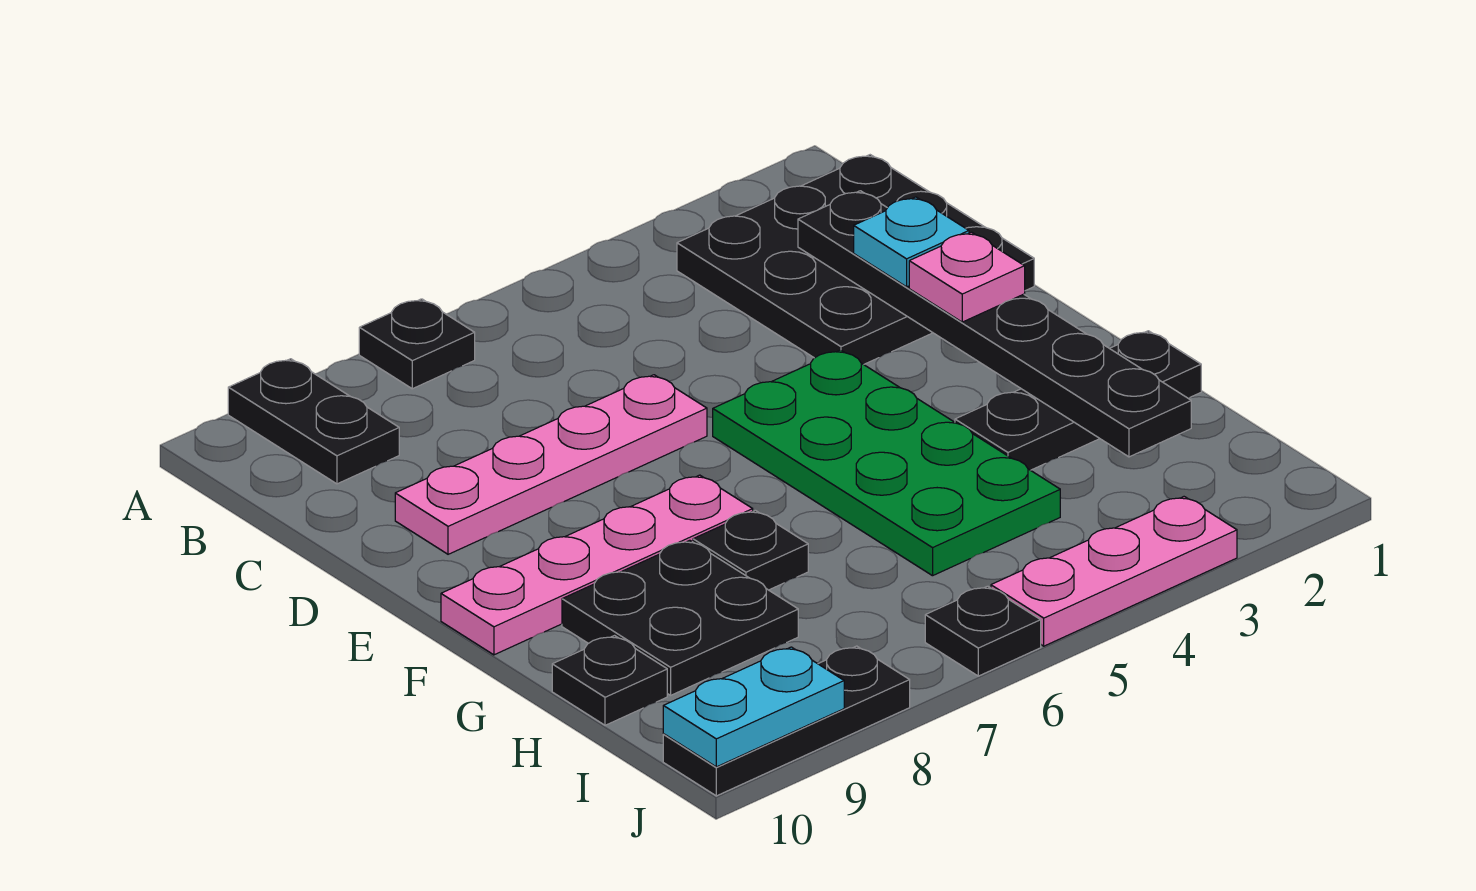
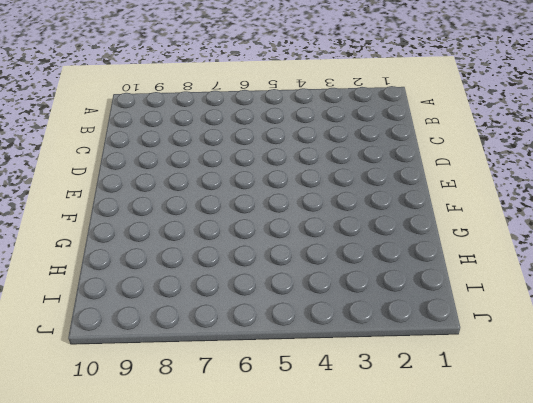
none -> black plate A7 level 1
none -> black plate A9:B9 level 1
none -> black plate B1:D3 level 1

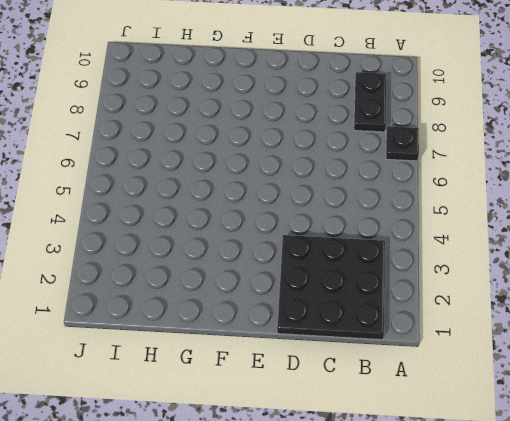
black plate B8:B9 level 1 -> black plate A9:B9 level 1
none -> pink plate D6:D9 level 1
none -> green plate E4:H5 level 1
none -> pink plate F7:F10 level 1

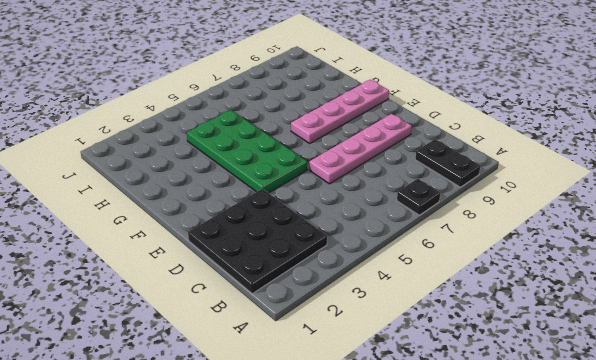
none -> black plate G1:G3 level 1
none -> black plate G7 level 1
none -> black plate G8:H9 level 1

